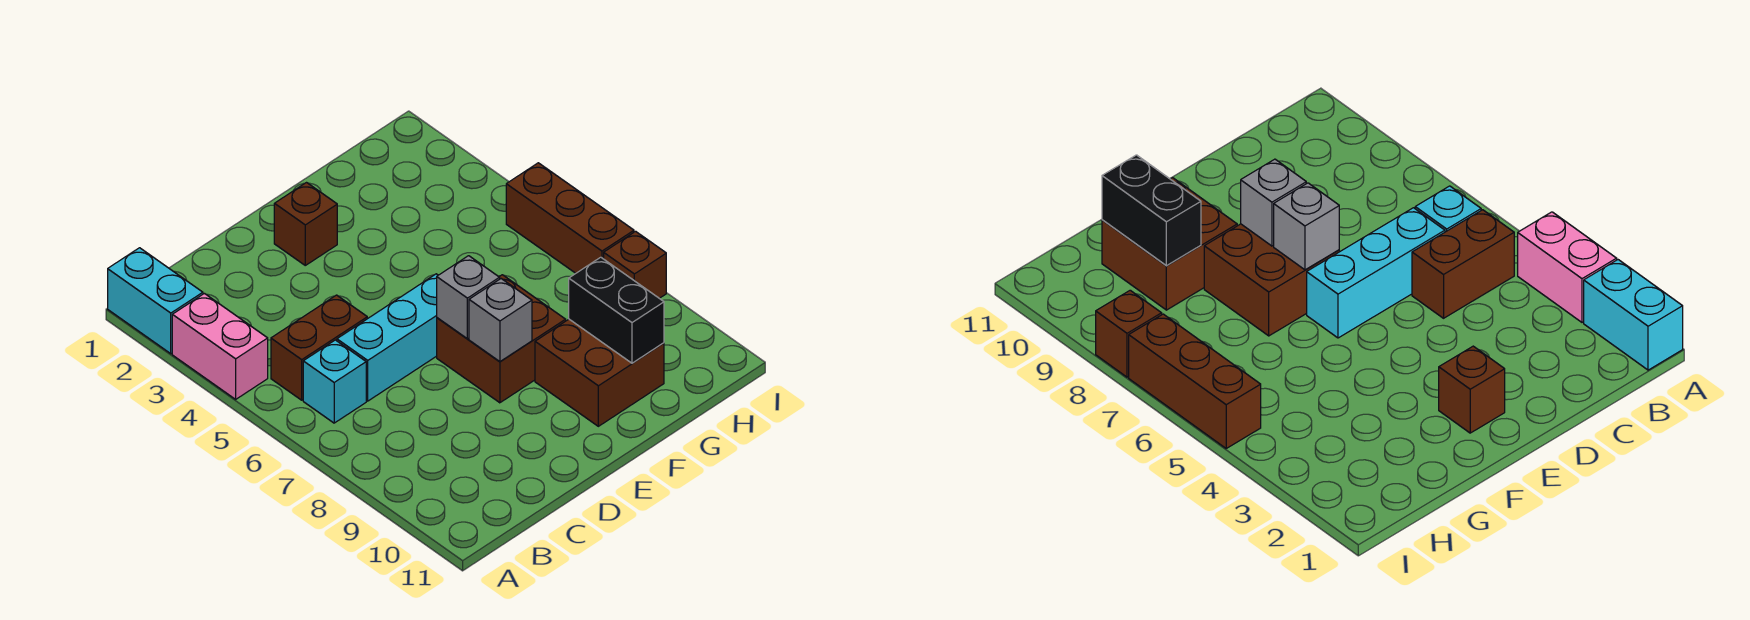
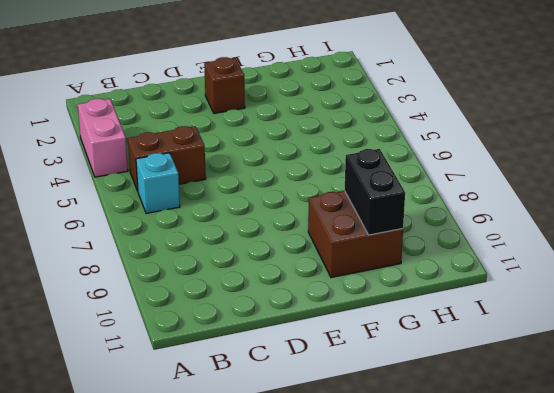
none -> cyan brick A1:A2 level 1
none -> cyan brick C6:E6 level 1
none -> brown brick E7:F8 level 1

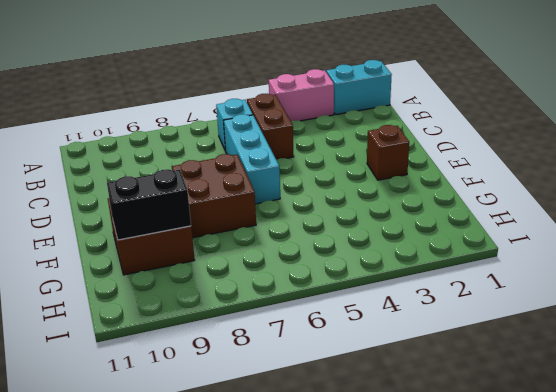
none -> brown brick I5:I7 level 1
none -> brown brick I8 level 1
none -> grey brick E7 level 2

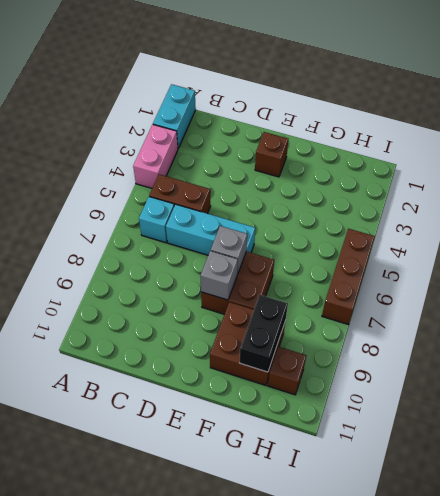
brown brick H10 level 1 -> brown brick I8 level 1

